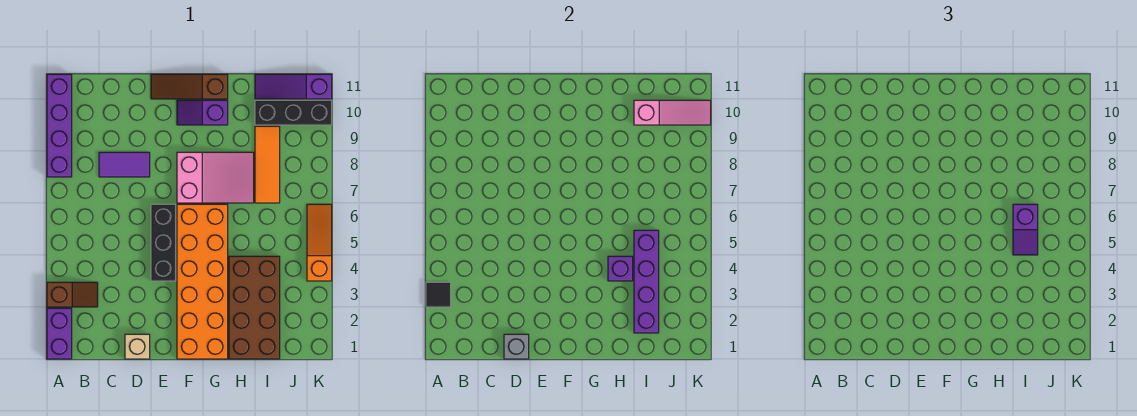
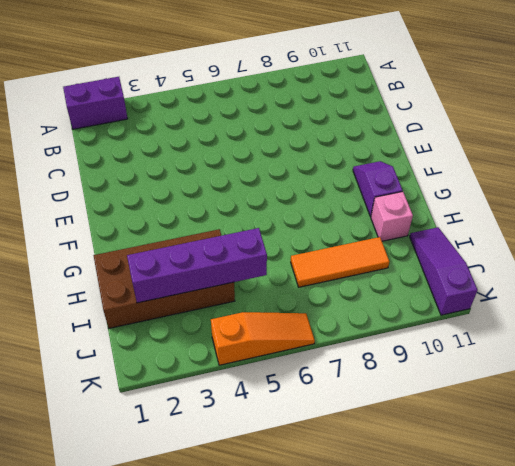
pink brick H10 level 1 -> none
none -> brown slope A3:B3 level 1 top A
none -> purple brick A8:A11 level 1
none -> purple tile C8:D8 level 1

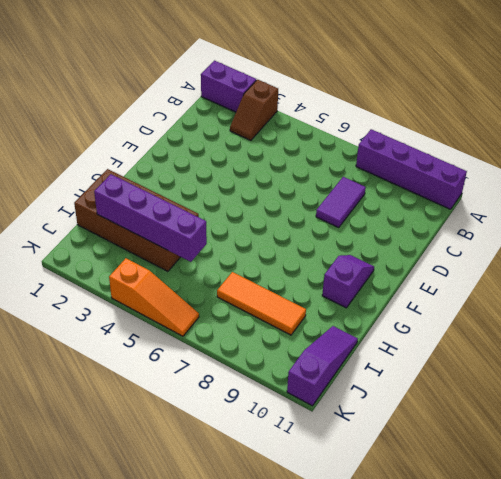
none -> tan brick D1 level 1
none -> black brick E4:E6 level 1
none -> brown slope E11:G11 level 1 top G

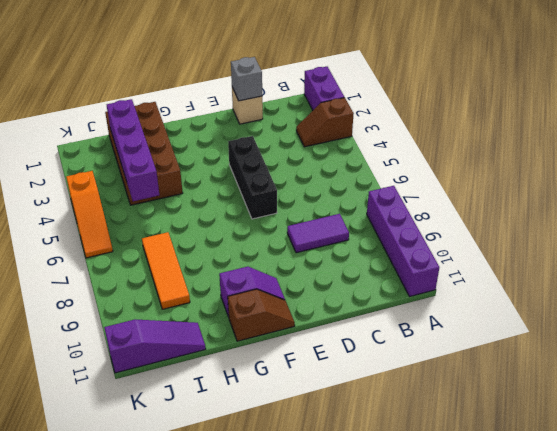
brown slope F11:G11 level 1 top G -> brown slope E11:G11 level 1 top G
none -> orange brick F1:G6 level 1
none -> pink slope F7:H8 level 1 top F
none -> black brick I10:K10 level 1

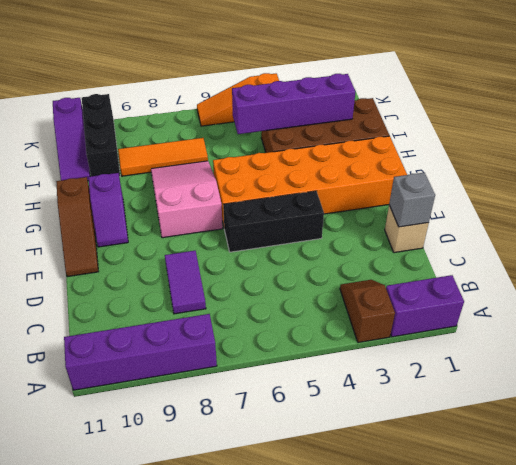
none -> black tile A3 level 2
none -> purple brick H4 level 2
none -> pink slope I10:K10 level 2 top I

